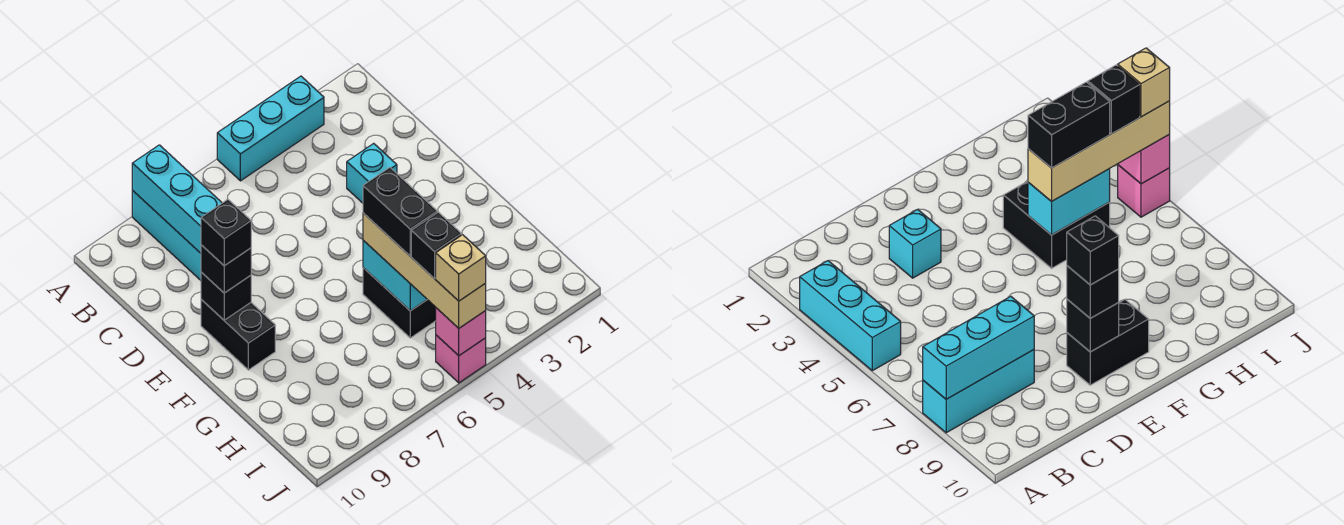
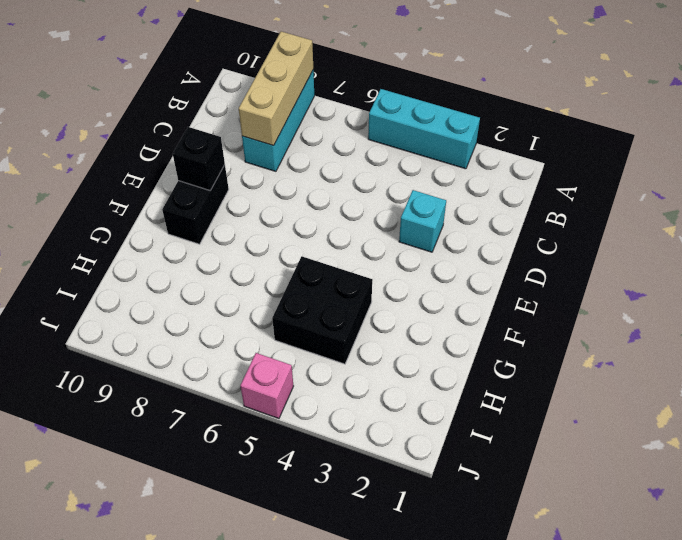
tan brick A8:C8 level 2 -> cyan brick A8:C8 level 2
none -> cyan brick G5:H5 level 2
none -> pink brick J5 level 2
none -> black brick E9 level 3

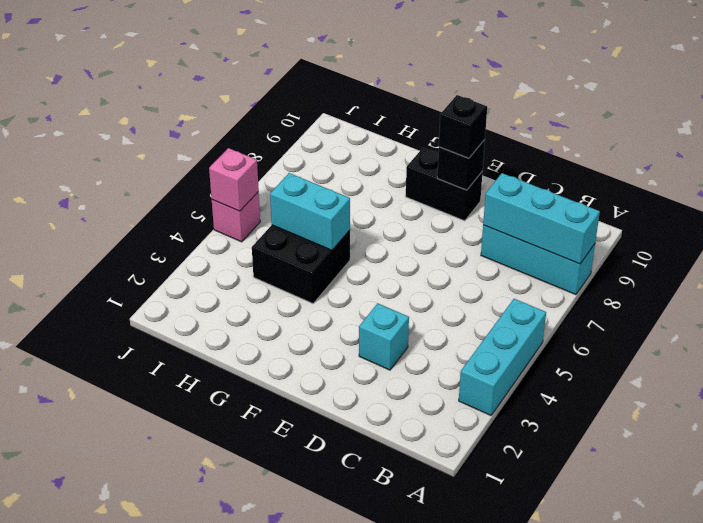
none -> tan brick G5:J5 level 3
none -> black brick E9 level 4
none -> black brick G5:H5 level 4

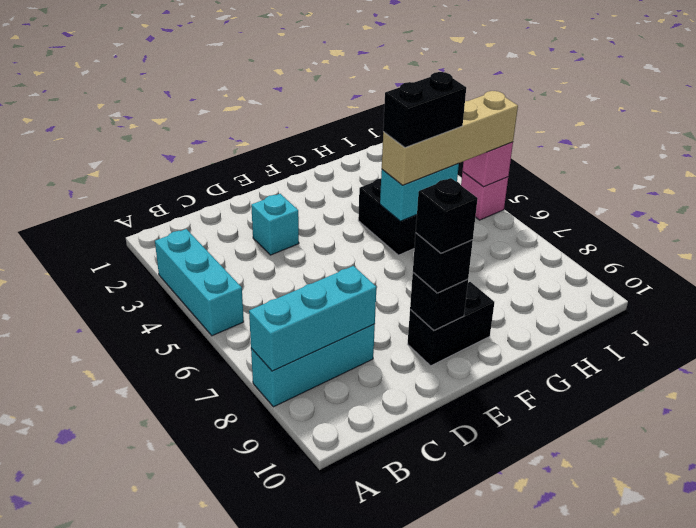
none -> black brick I5 level 4
none -> tan brick J5 level 4

